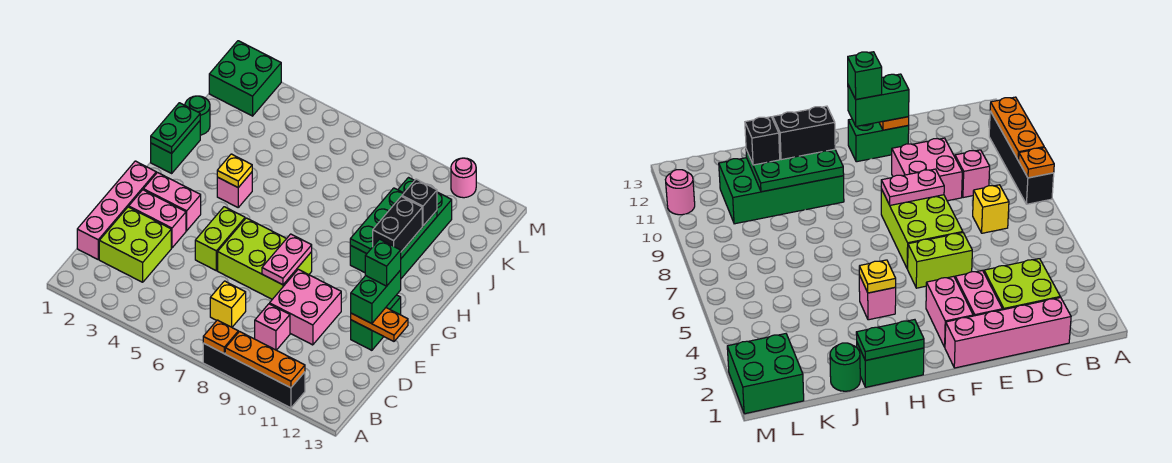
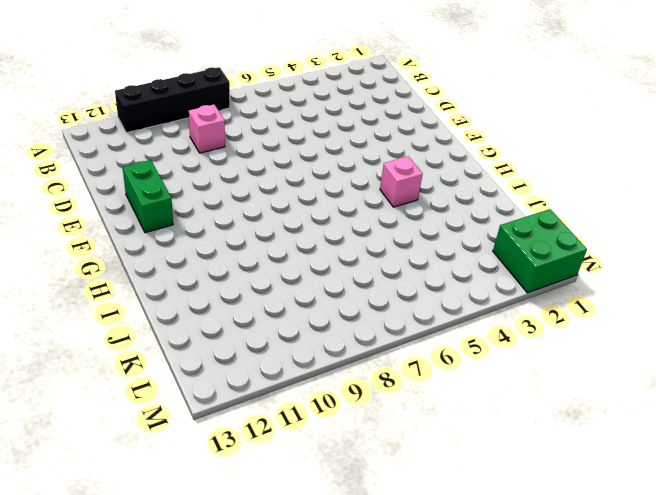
none -> pink brick C1:F1 level 1
none -> lime brick C2:D3 level 1
none -> yellow brick C7 level 1

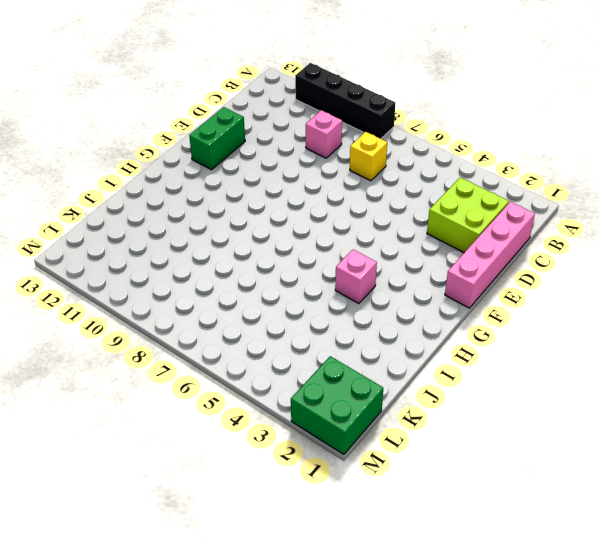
none -> pink brick D9:E10 level 1
none -> pink brick E2:E3 level 1
none -> lime brick E5:F5 level 1

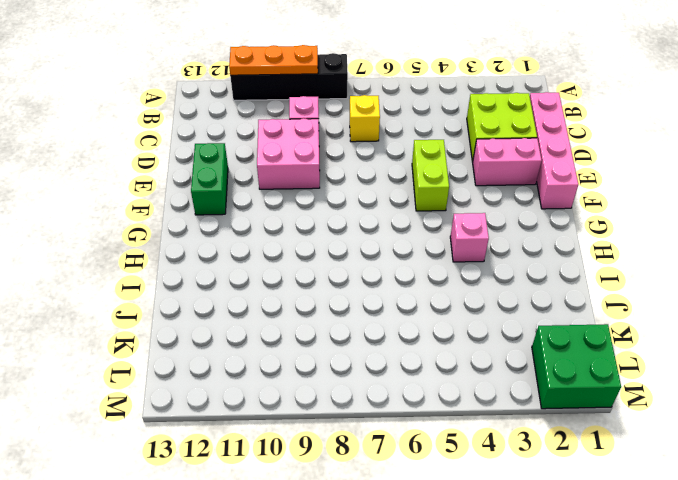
none -> lime brick E6:F8 level 1
none -> pink brick F2:F3 level 1
none -> green brick H1:I1 level 1

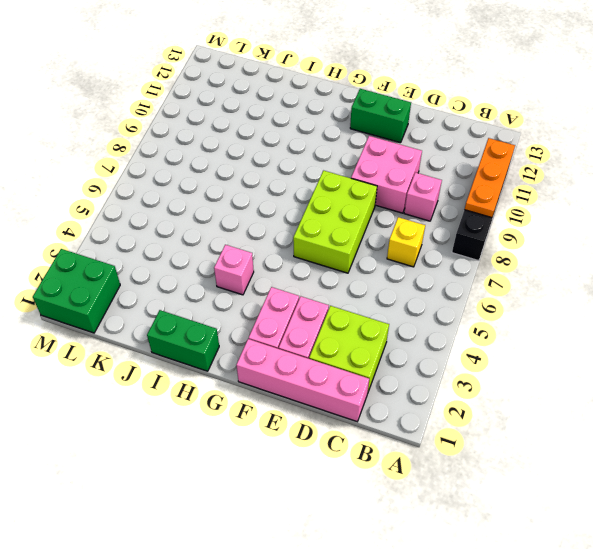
none -> lime brick E5:F5 level 1
none -> green brick H10:K11 level 1
none -> green round brick J1 level 1

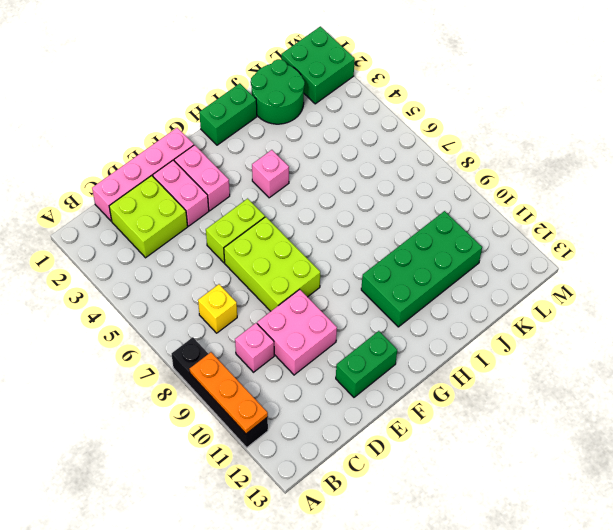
green round brick J1:K2 level 1 -> green round brick J1 level 1
none -> pink round brick M11 level 1
none -> orange plate A8 level 2
none -> pink plate E8:F8 level 2

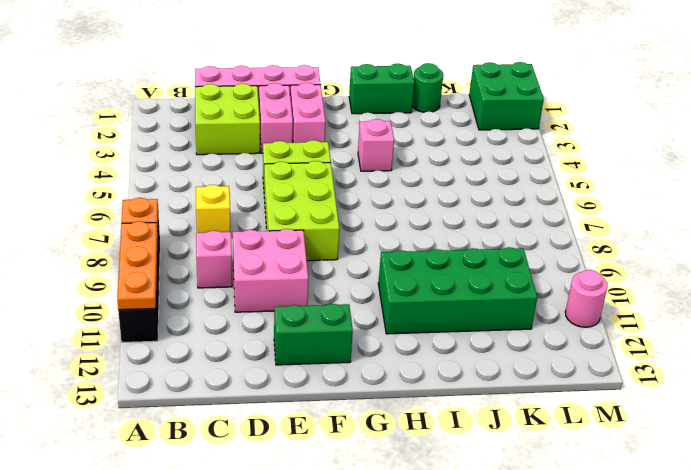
none -> pink plate E8:F8 level 2
none -> orange plate E12:E13 level 2
none -> green plate H1:I1 level 2

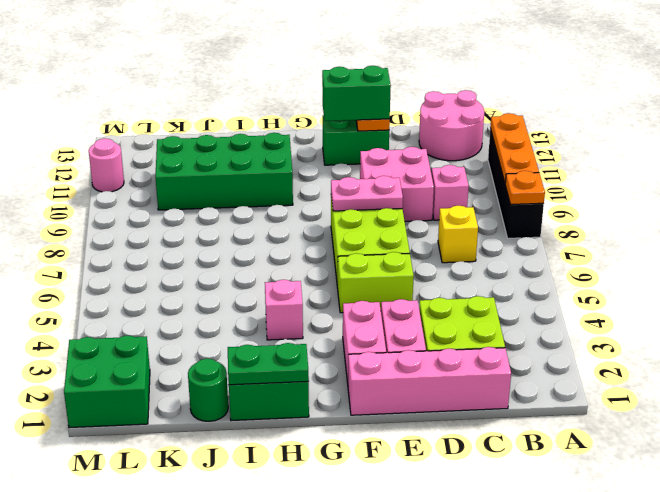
pink round brick B12:C13 level 1 -> none
none -> yellow plate H4 level 2
none -> green plate H10:J11 level 2
none -> black brick H11:I11 level 3

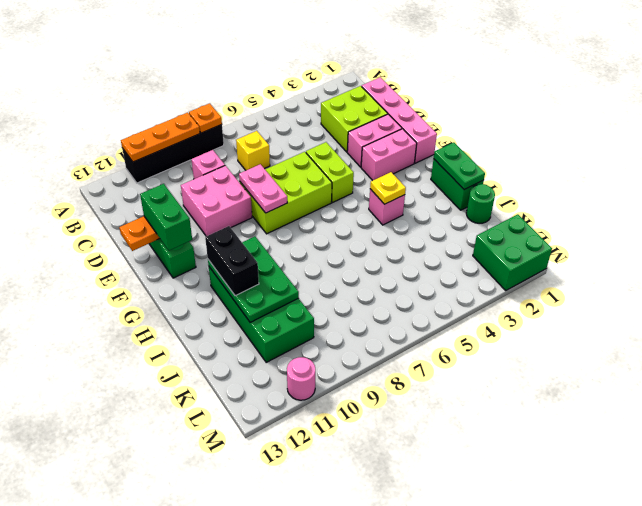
none -> black brick J11 level 3
none -> green brick F12 level 4

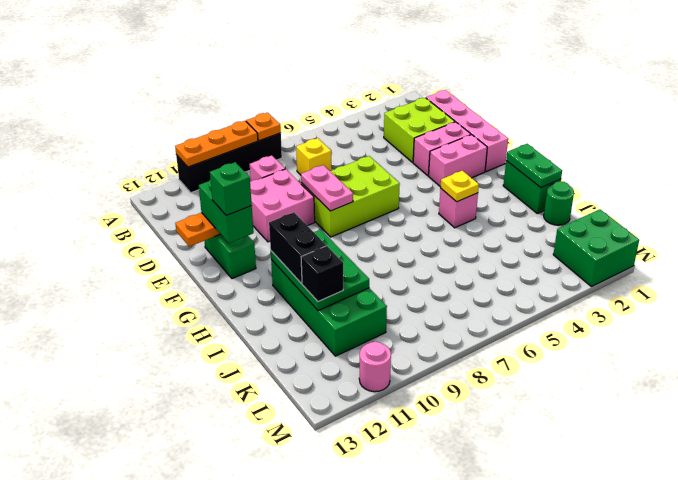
none -> lime brick E5:F5 level 1

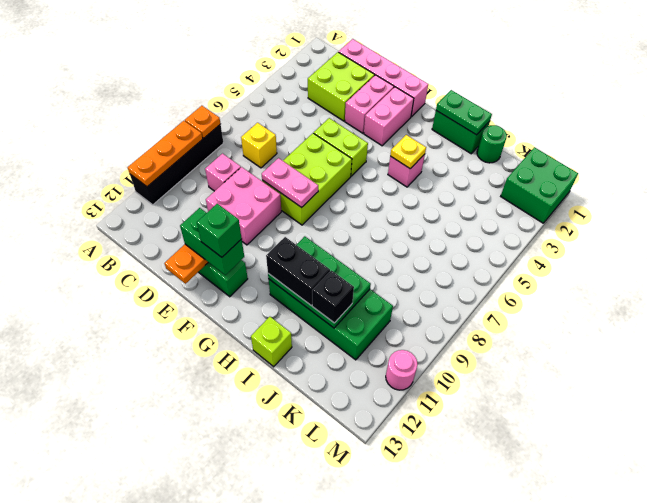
lime brick I13 level 1 -> none

